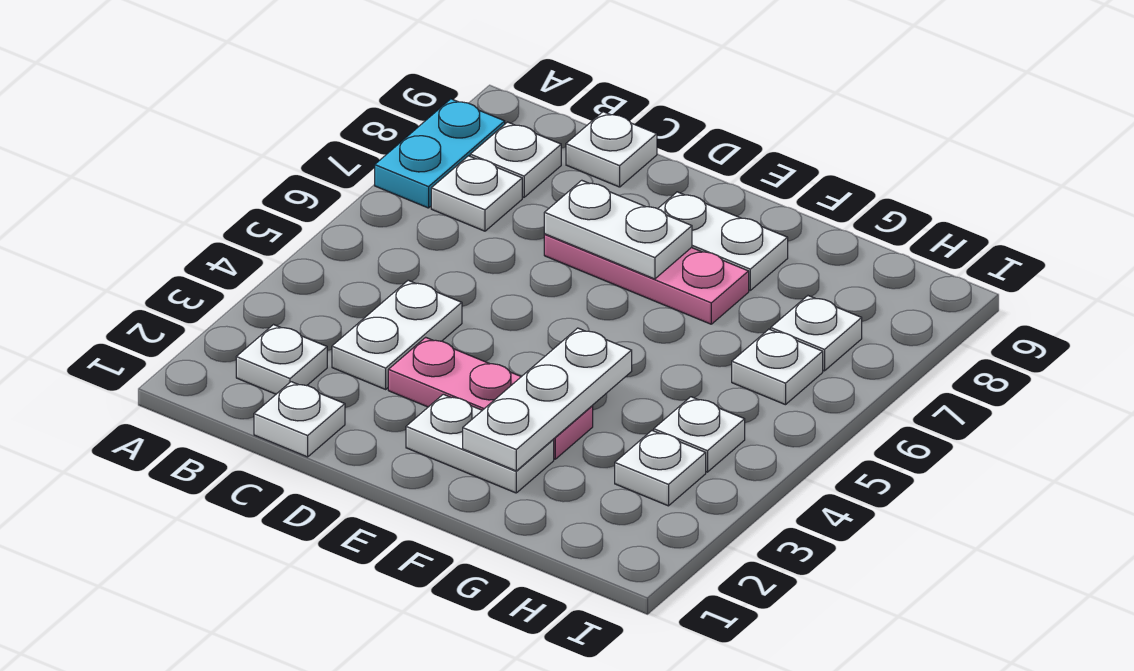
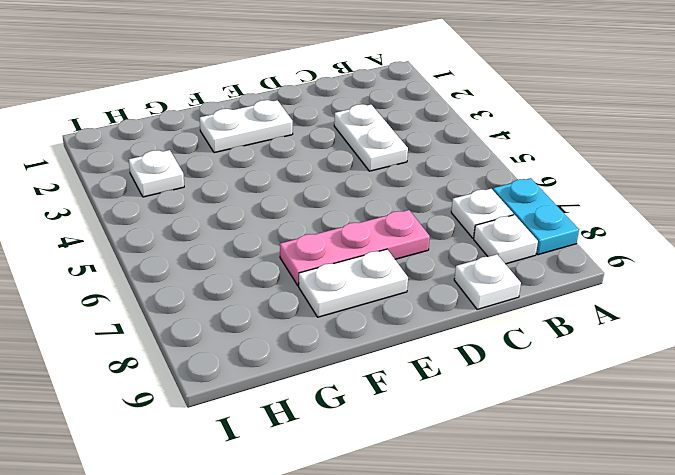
none -> white plate B2 level 1
none -> white plate C1 level 1
none -> pink plate D3:F3 level 1

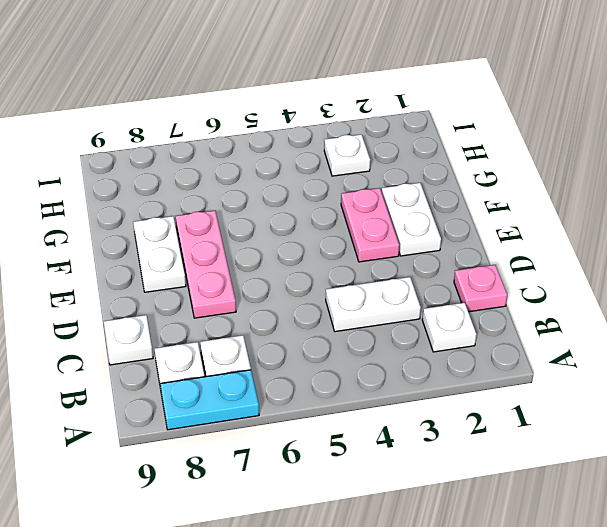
pink plate C1 level 1 -> white plate C1 level 1
pink plate E3:F3 level 1 -> pink plate D3:F3 level 1
none -> white plate H4 level 1
none -> white plate H6 level 1
none -> white plate H7 level 1

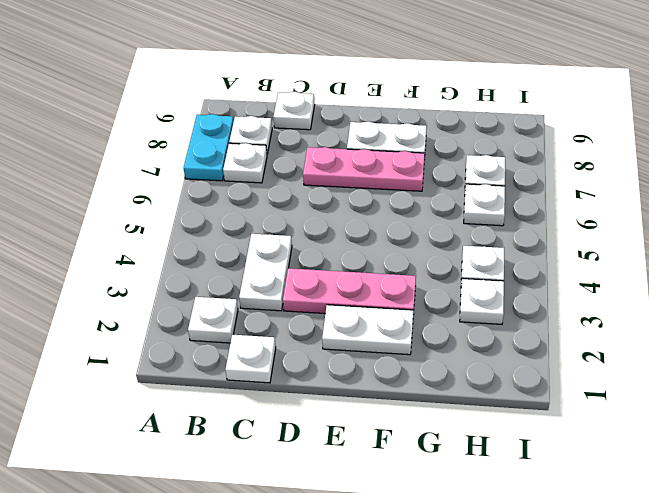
none -> white plate D7:E7 level 2
none -> white plate F2:F4 level 2

